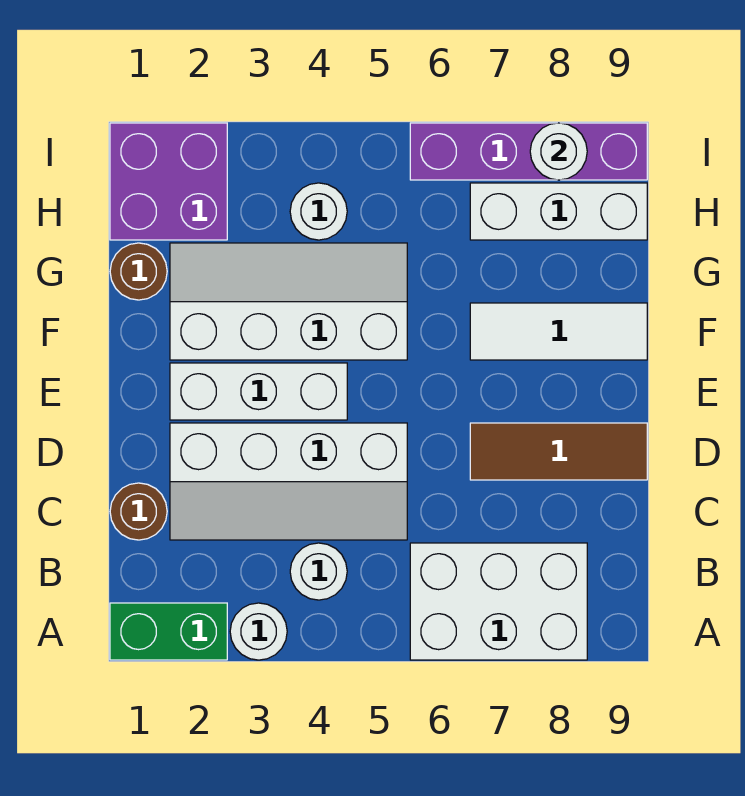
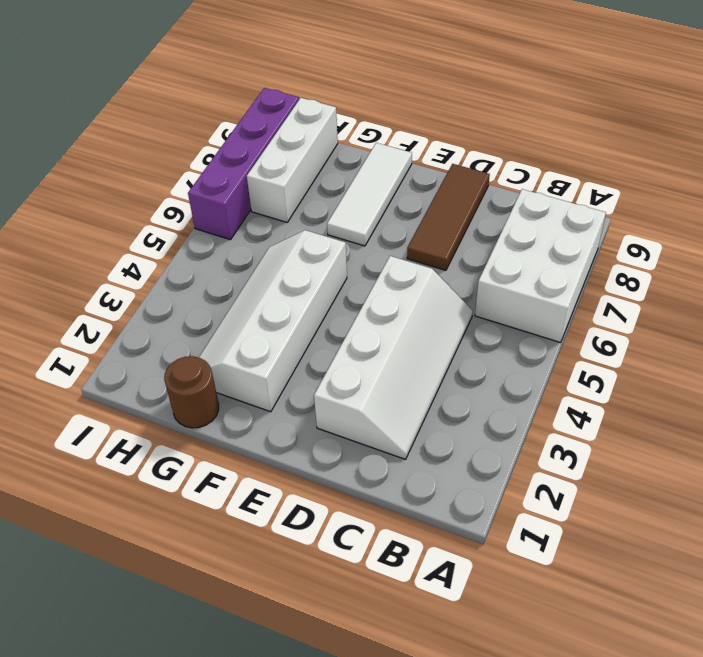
none -> green brick A1:A2 level 1
none -> white round brick A3 level 1
none -> white round brick B4 level 1

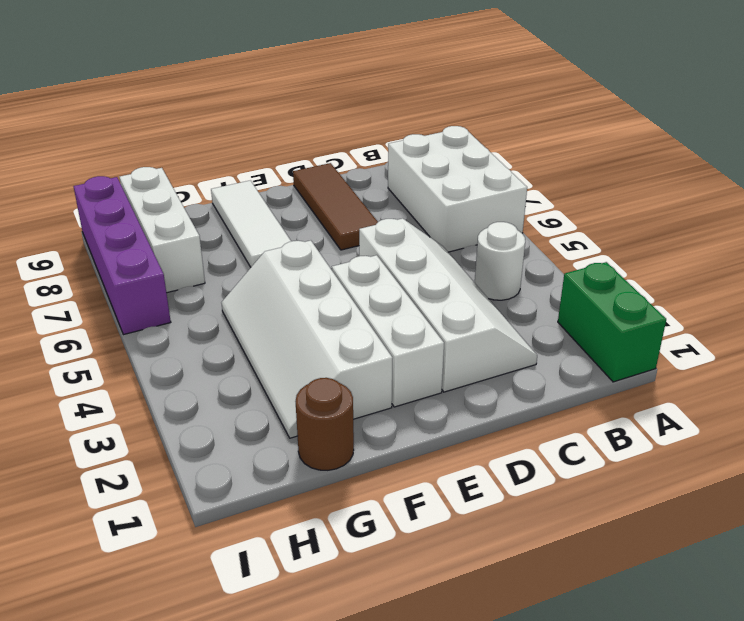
none -> white round brick A3 level 1
none -> brown round brick C1 level 1
none -> purple brick H1:I2 level 1

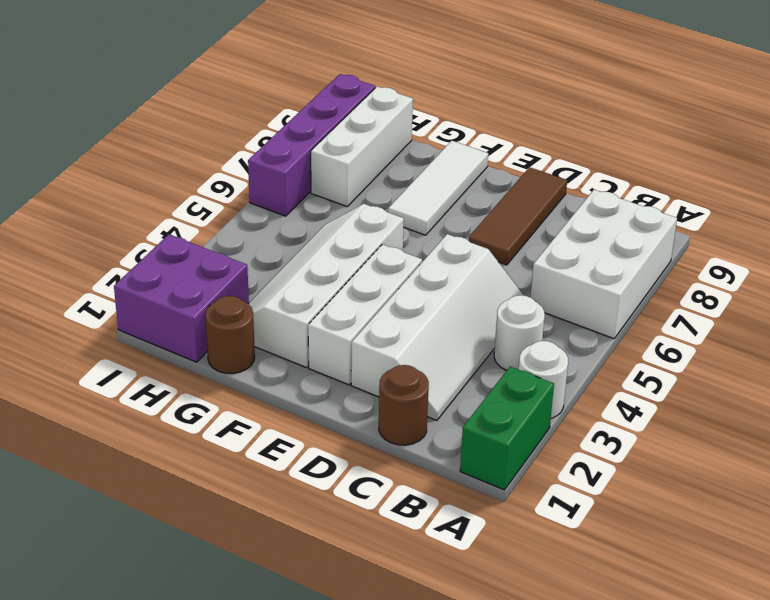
none -> white round brick H4 level 1
none -> white round brick I8 level 2

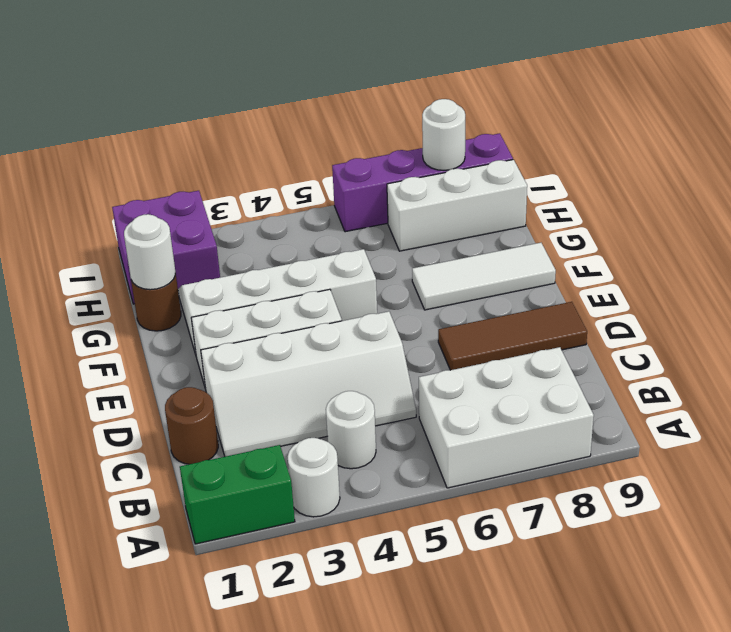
white round brick G1 level 2 -> white round brick H4 level 1

